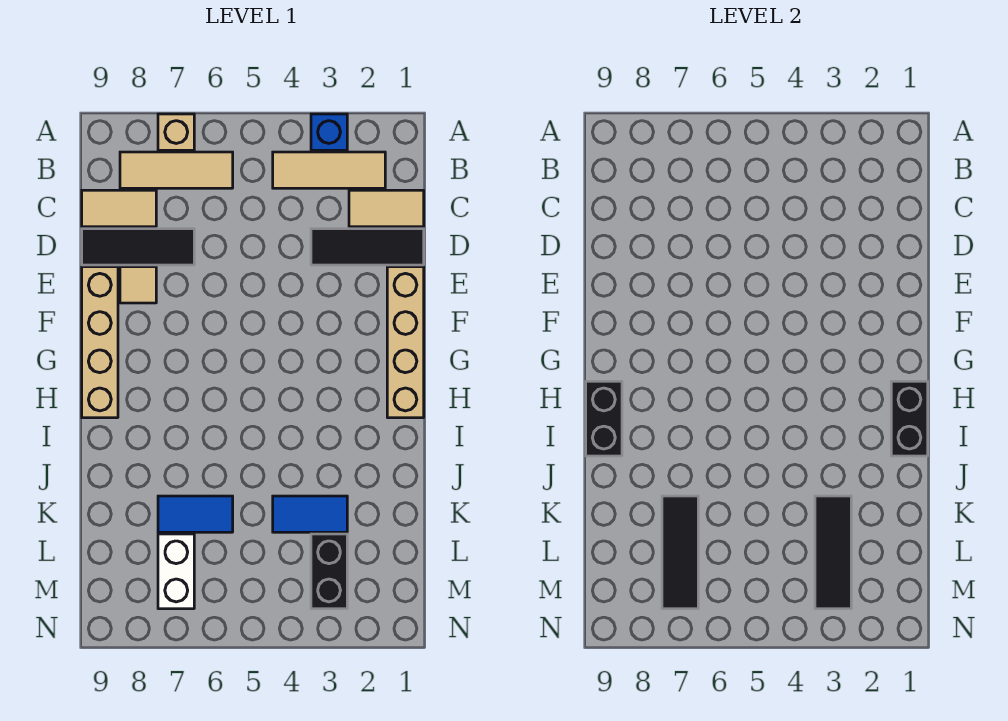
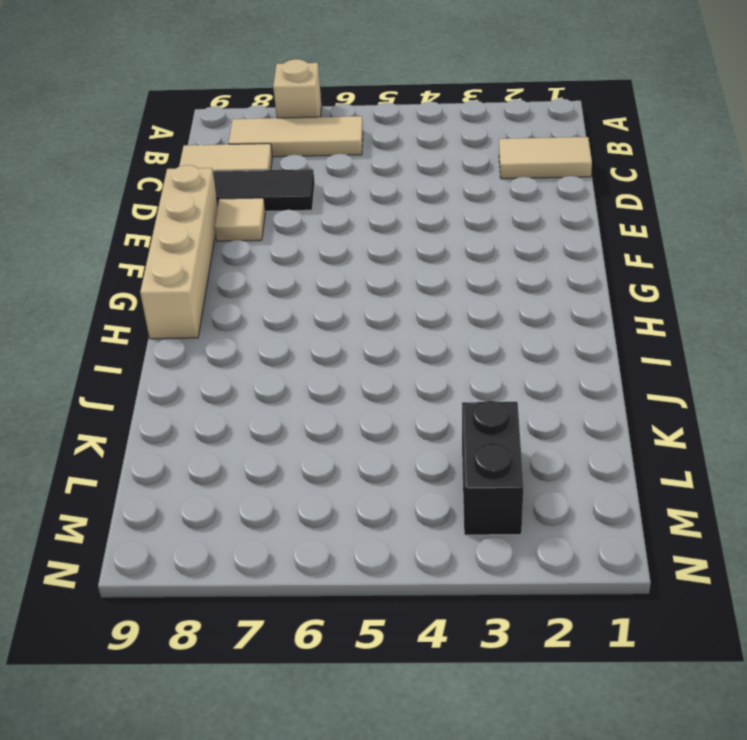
none -> blue brick A3 level 1
none -> tan tile B2:B4 level 1
none -> black tile D1:D3 level 1

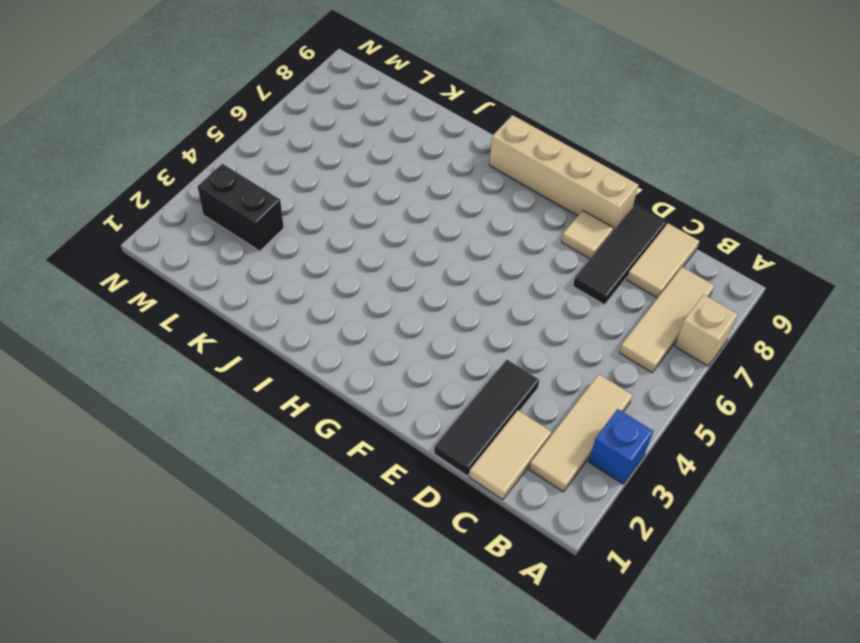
none -> tan brick E1:H1 level 1
none -> blue tile K3:K4 level 1
none -> blue tile K6:K7 level 1

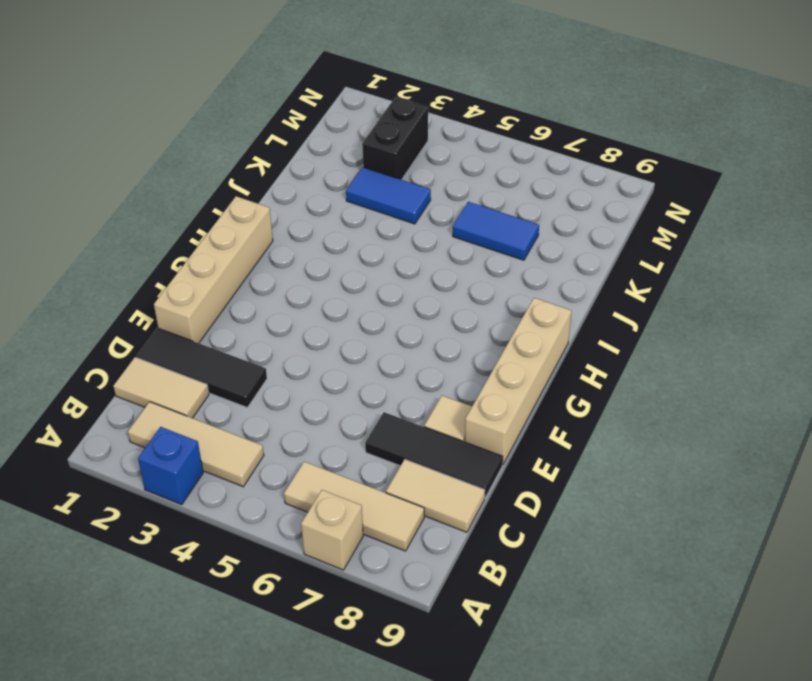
none -> white brick L7:M7 level 1
none -> black brick H1:I1 level 2
none -> black brick H9:I9 level 2

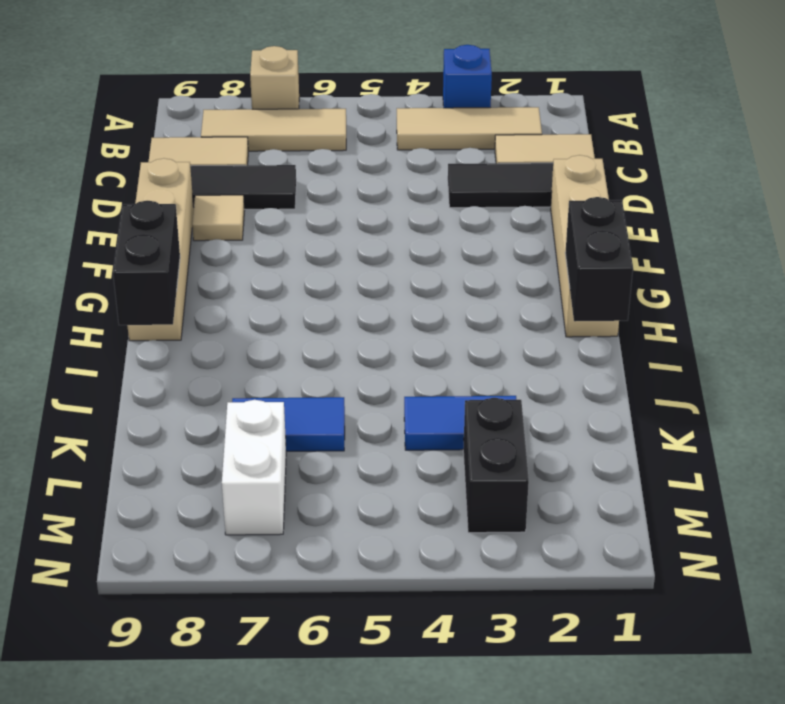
none -> black tile K3:M3 level 2
none -> black tile K7:M7 level 2

